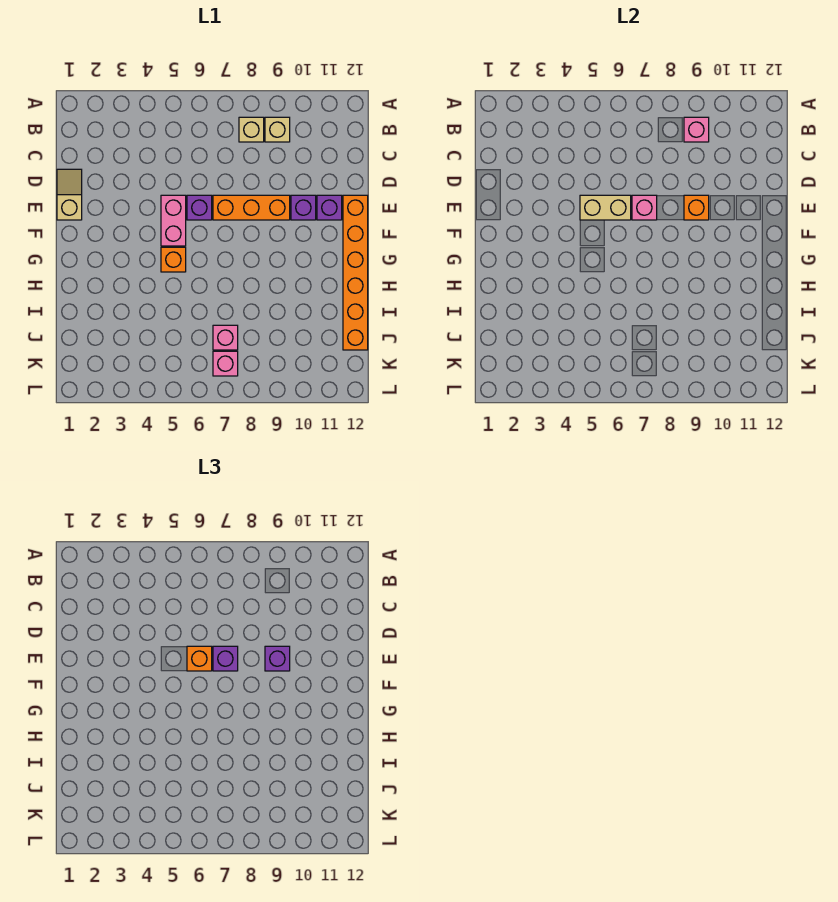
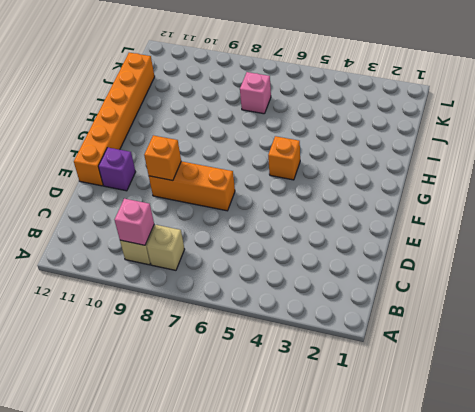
none -> tan slope D1:E1 level 1 top E
none -> pink brick E5:F5 level 1
none -> purple brick E6 level 1

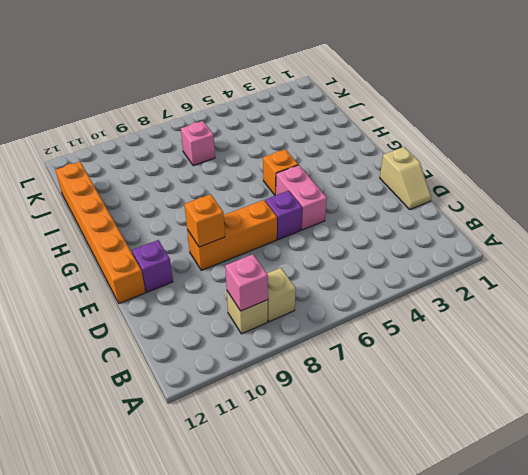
none -> purple brick E10 level 1
none -> pink brick K7 level 1
none -> tan brick E5:E6 level 2

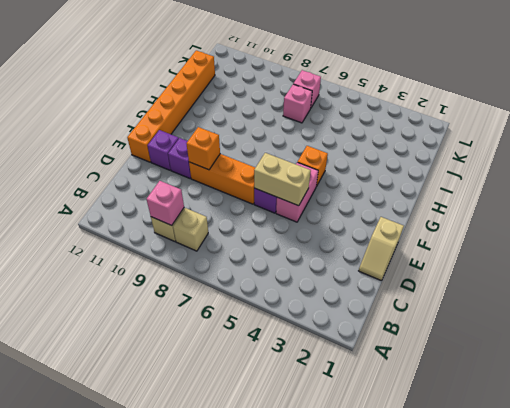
none -> pink brick E7 level 2
none -> orange brick E6 level 3
none -> purple brick E7 level 3

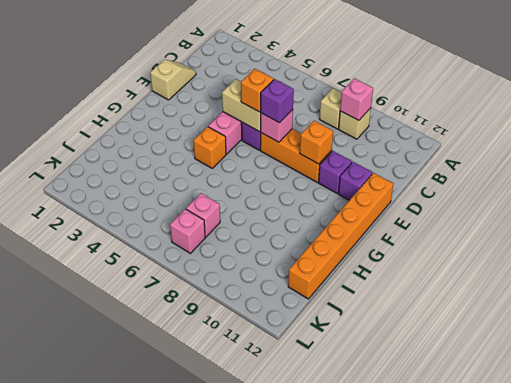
none -> purple brick E9 level 3

